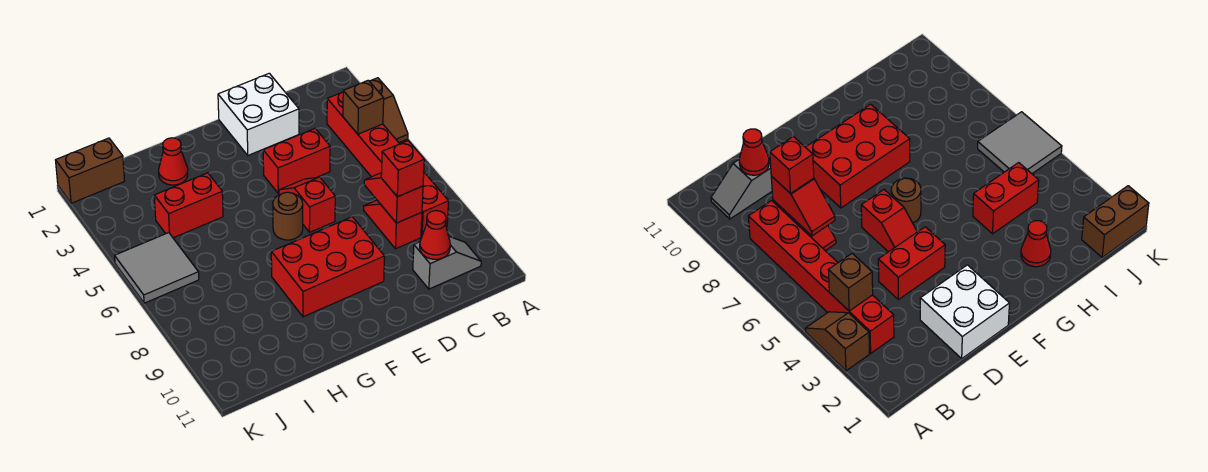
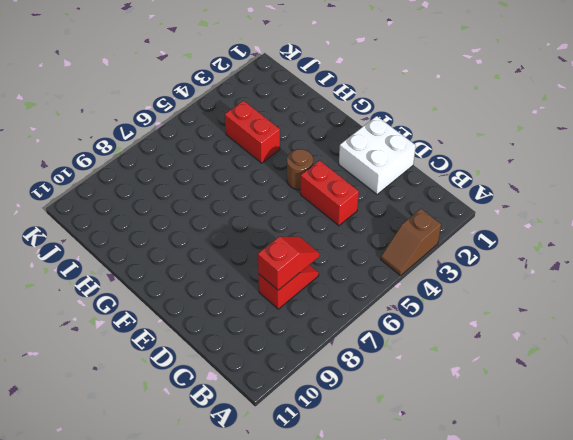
brown round brick F4 level 1 -> brown round brick F6 level 1
none -> red brick B3:B8 level 1
none -> grey slope B10:C10 level 1 top C
none -> red slope E5:E6 level 1 top 6

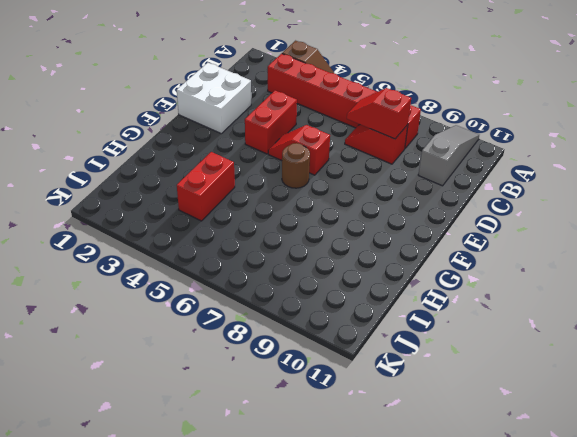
grey slope A10:C10 level 1 top C -> grey slope B10:C10 level 1 top C
none -> red brick E8:G9 level 1
none -> red cone H2 level 1
none -> brown brick J1:K1 level 1

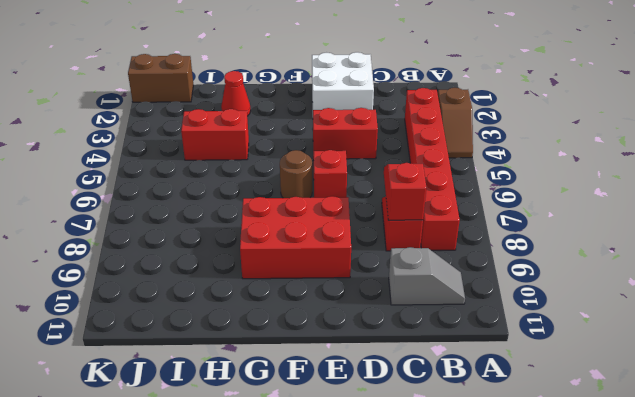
none -> grey tile J5:K6 level 1
none -> brown brick B4 level 2
none -> red cone C10 level 2

